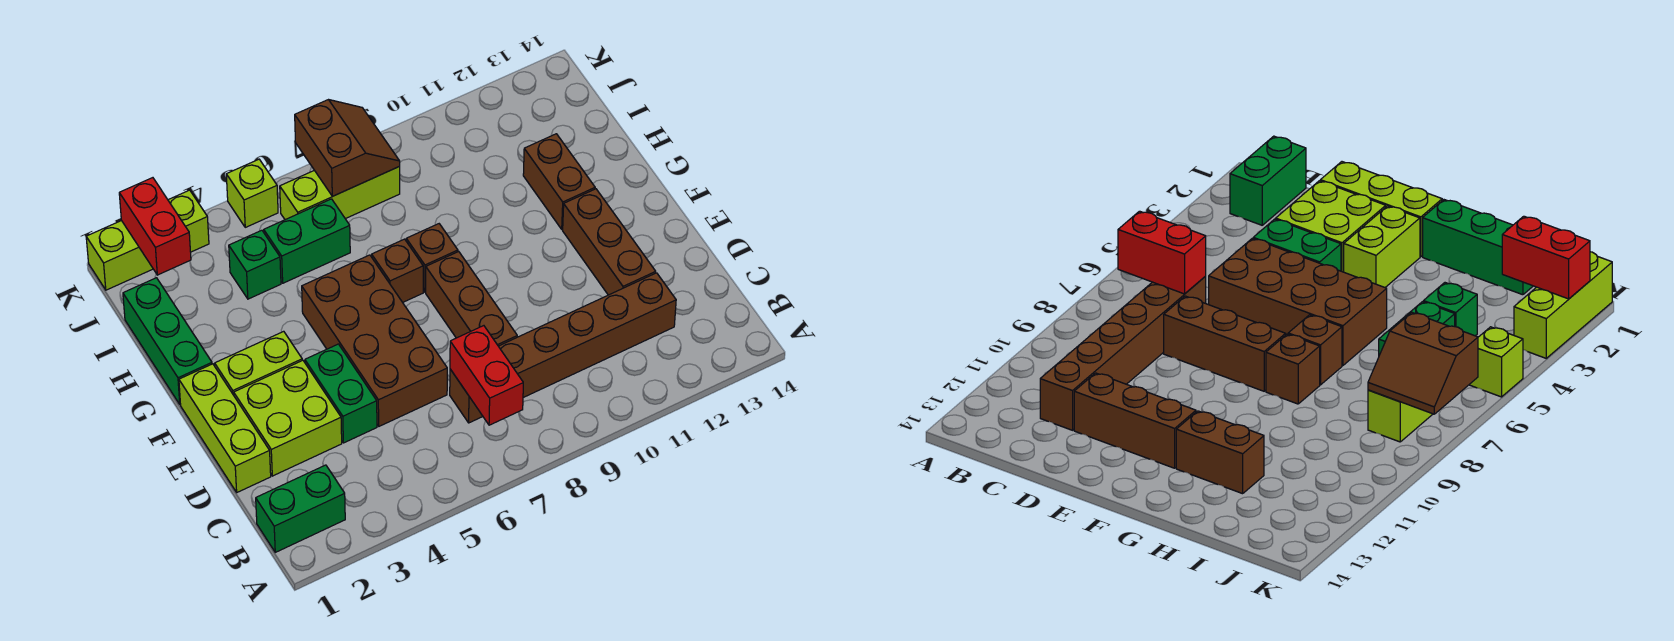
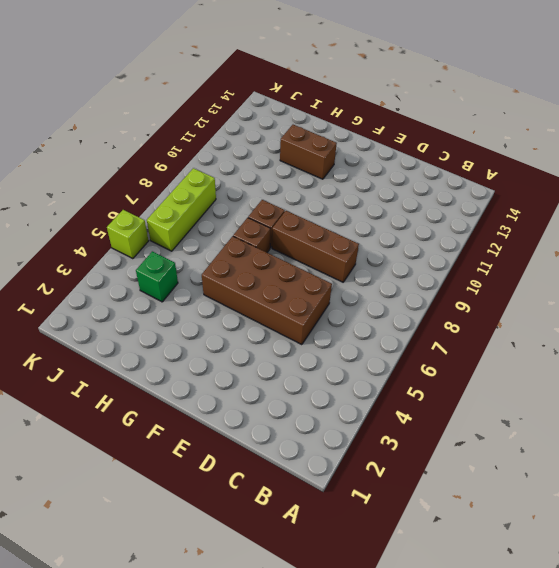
none -> green brick B1:B2 level 1
none -> brown brick C7:C12 level 1
none -> lime brick D1:F1 level 1

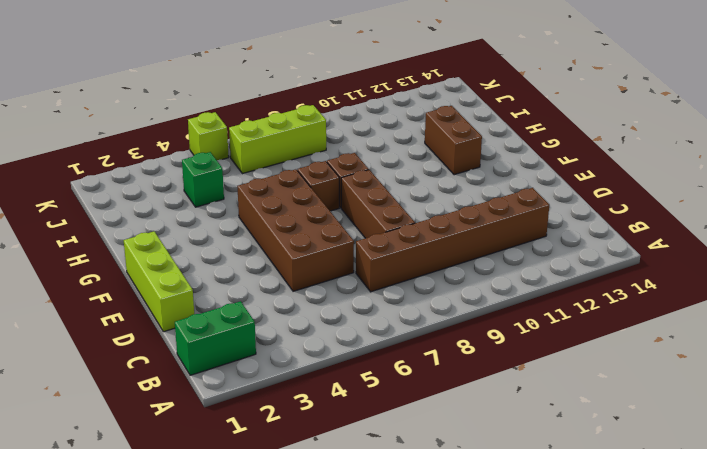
none -> lime brick D2:E3 level 1
none -> green brick D4:E4 level 1
none -> brown brick D12:F12 level 1

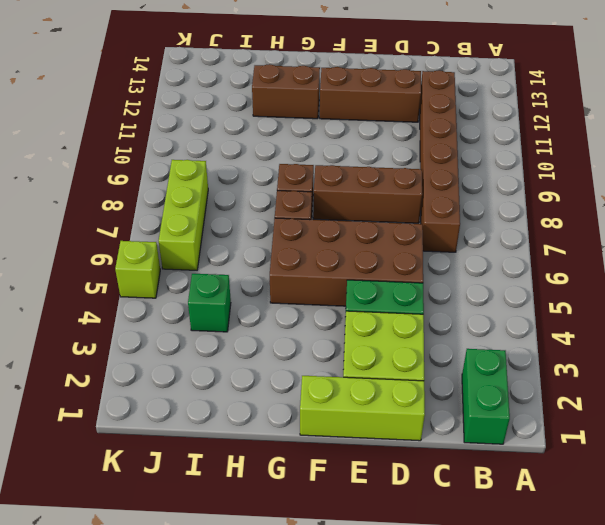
none -> lime brick F2:F3 level 1
none -> green brick G1:I1 level 1
none -> green brick I5:I6 level 1

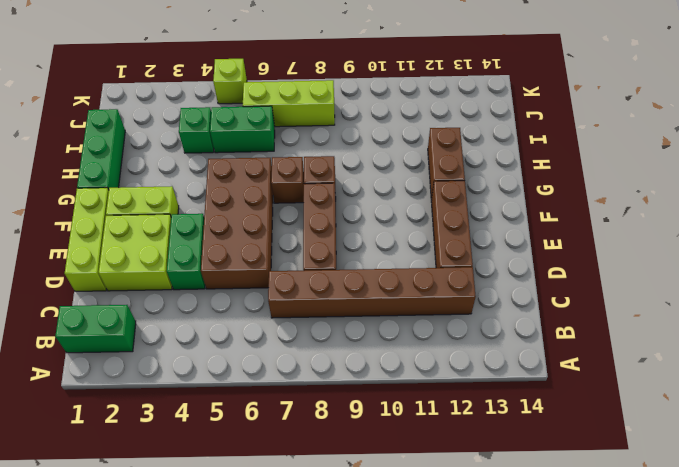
none -> lime brick K1:K3 level 1
none -> red brick B7:C7 level 2
none -> red brick J2:K2 level 2

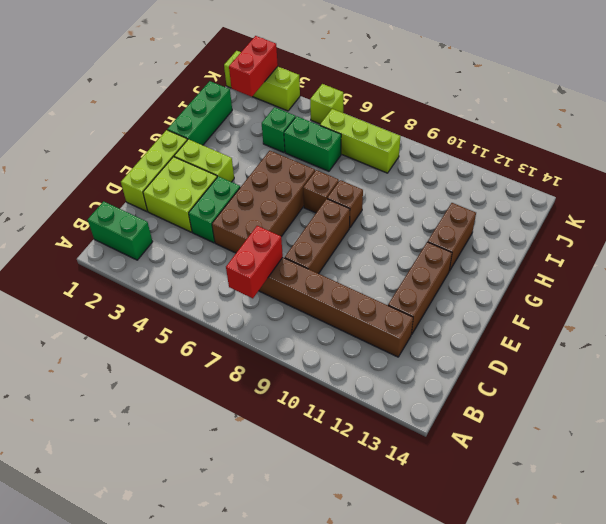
none -> brown slope J7:K8 level 2 top 7

